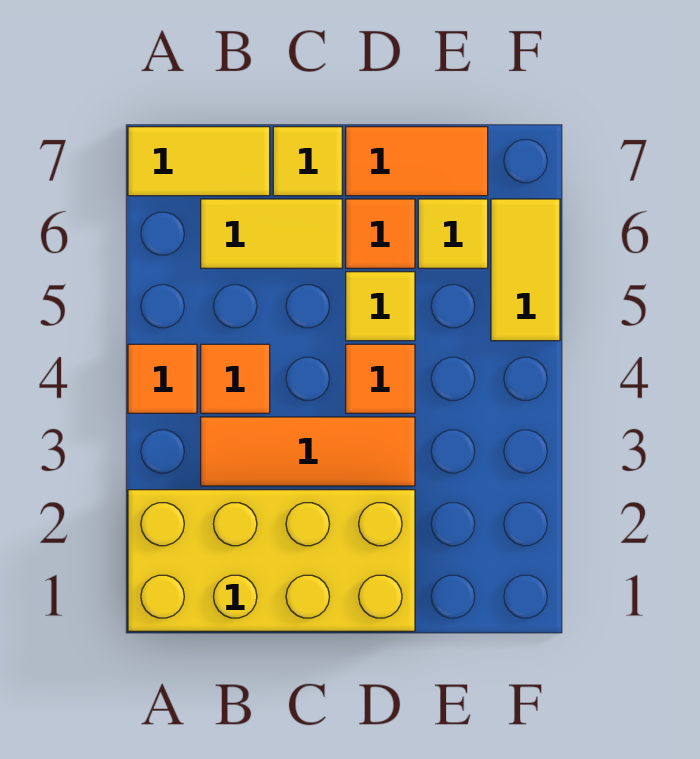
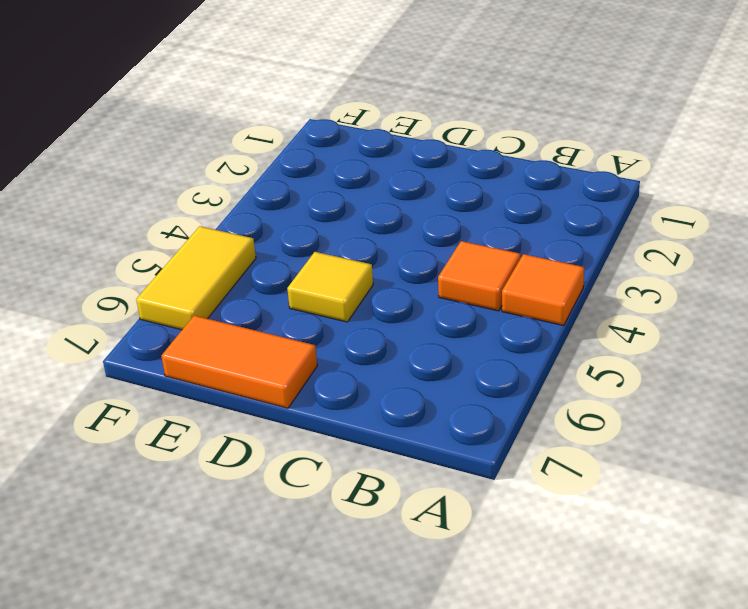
none -> yellow brick A1:D2 level 1
none -> yellow tile A7:B7 level 1
none -> orange tile B3:D3 level 1

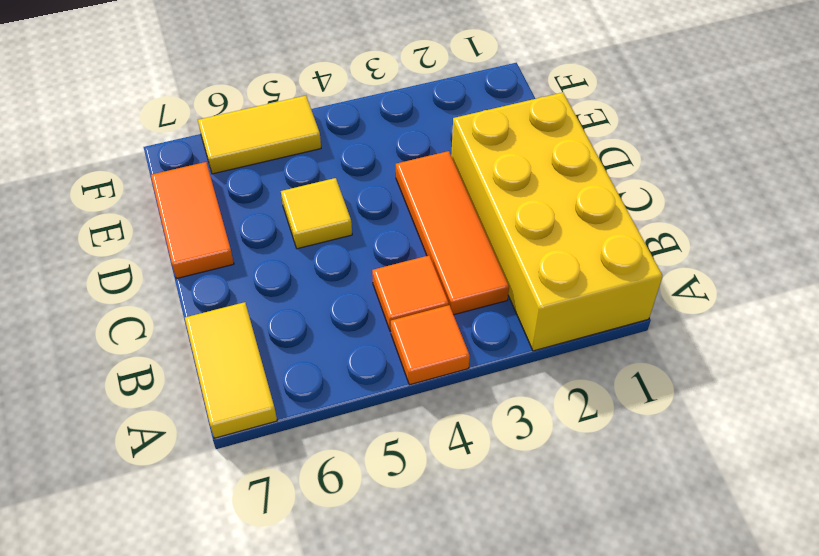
none -> yellow tile B6:C6 level 1
none -> yellow tile C7 level 1
none -> orange tile D4 level 1

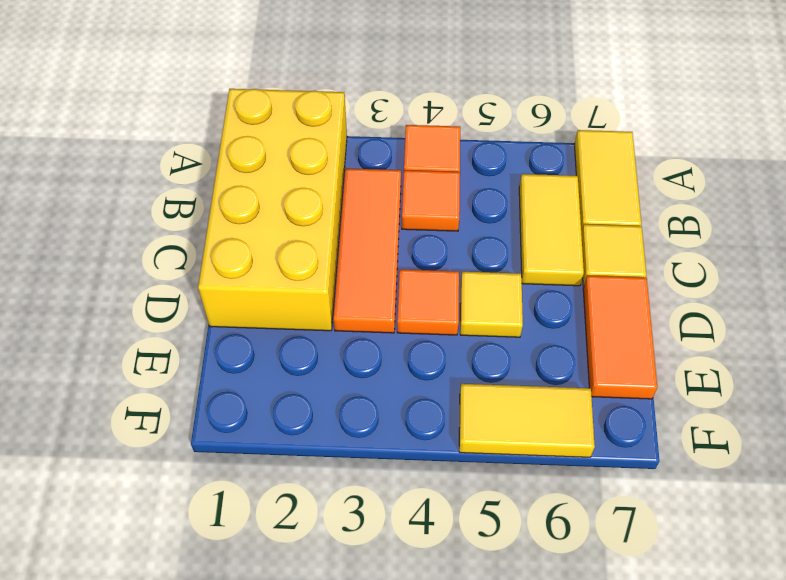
none -> orange tile D6 level 1
none -> yellow tile E6 level 1

